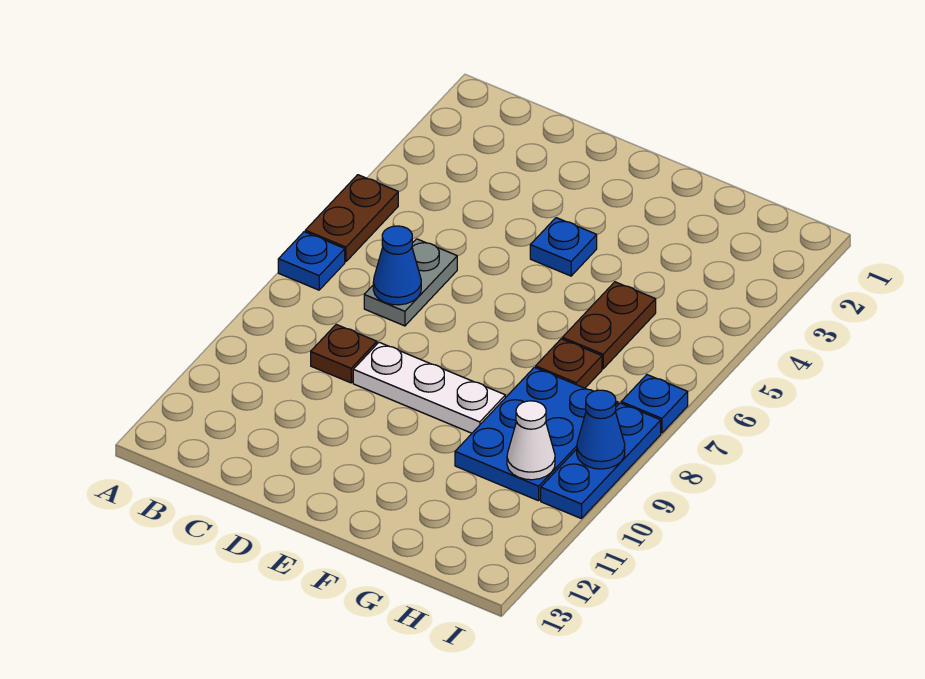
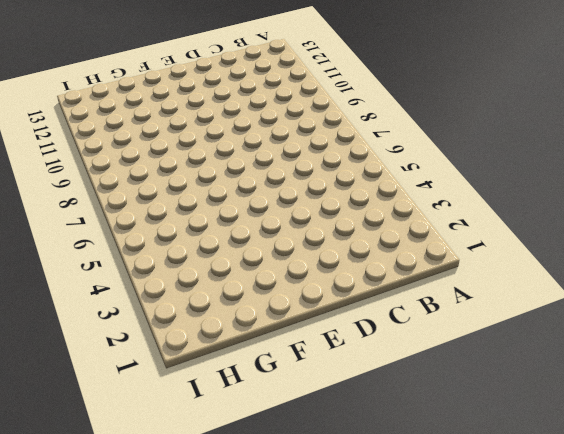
none -> brown plate A5:A6 level 1
none -> blue plate A7 level 1
none -> grey plate C6:C7 level 1

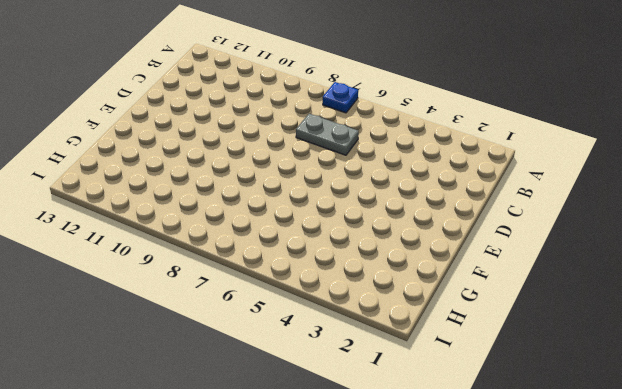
none -> brown plate A5:A6 level 1
none -> brown plate C9 level 1
none -> white plate D9:F9 level 1

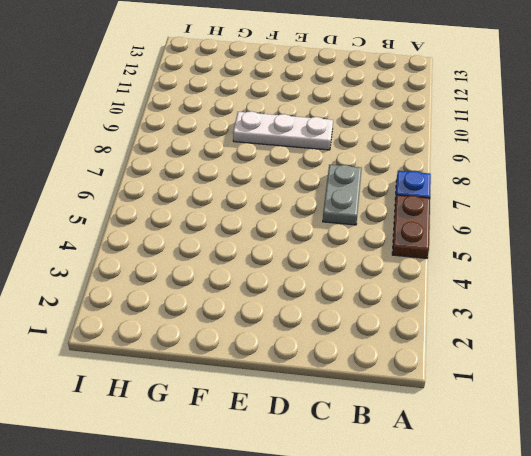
none -> brown plate C9 level 1
none -> blue plate E4 level 1
none -> brown plate G5:G6 level 1

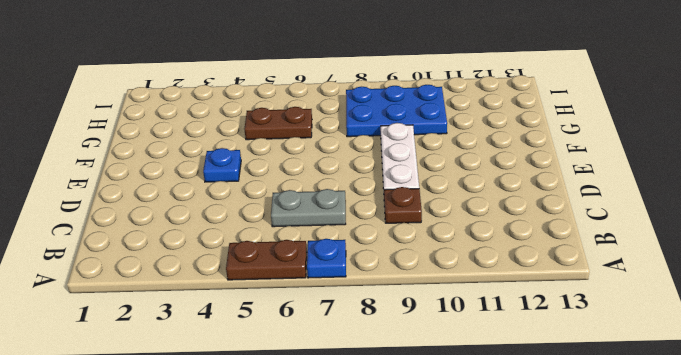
none -> brown plate G7 level 1
none -> blue plate I7 level 1
none -> blue plate I8:I10 level 1

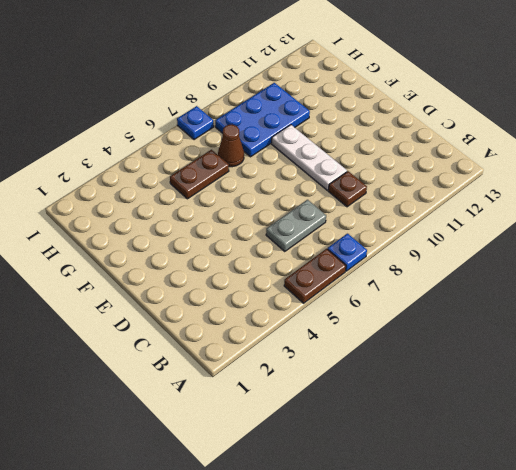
brown cone G7 level 1 -> brown plate G7 level 1
none -> blue plate E4 level 1
none -> blue plate I8:I10 level 1
none -> blue cone C7 level 2

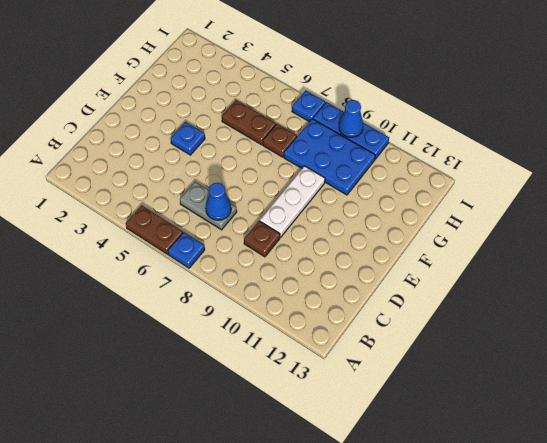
none -> white cone H10 level 2

